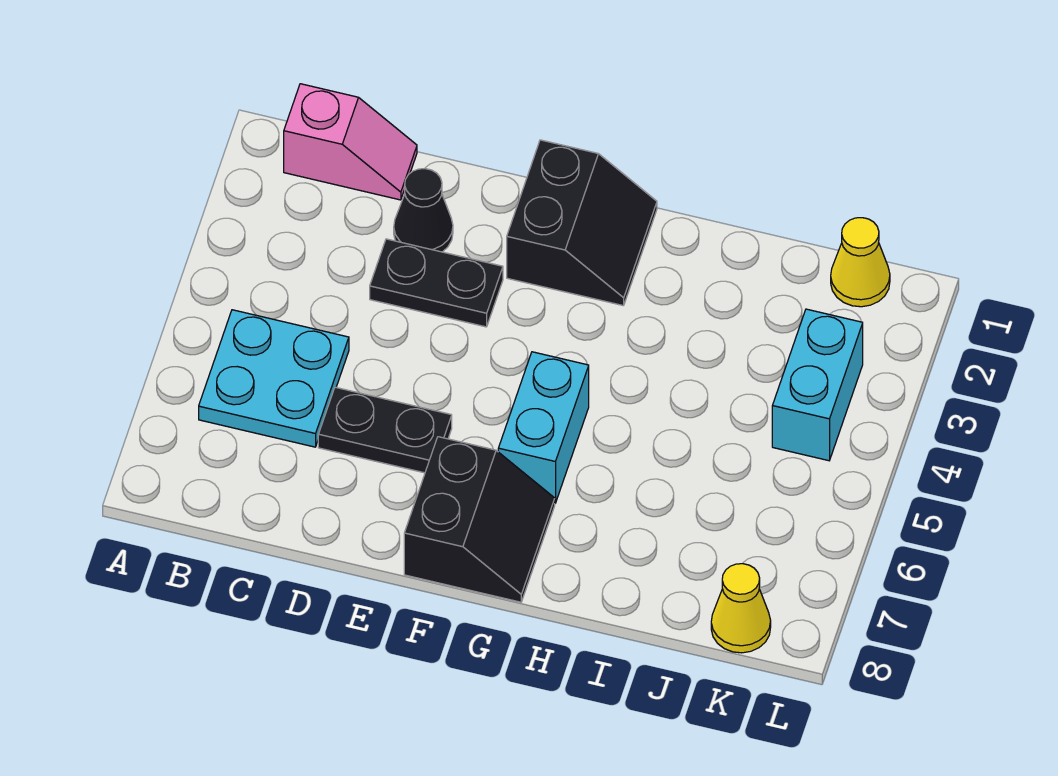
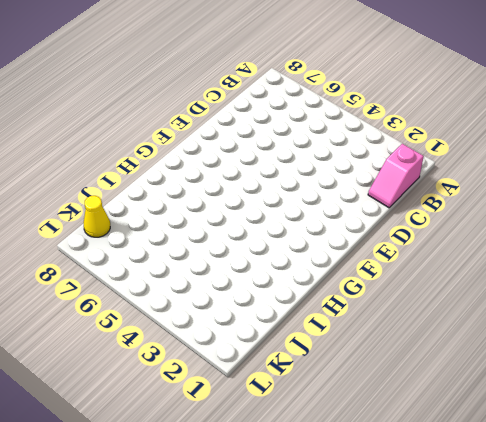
none -> cyan plate B5:C6 level 1
none -> black cone D2 level 1

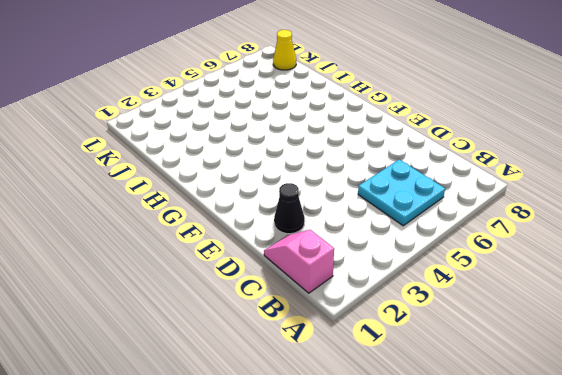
none -> black plate D3:E3 level 1
none -> black plate D6:E6 level 1

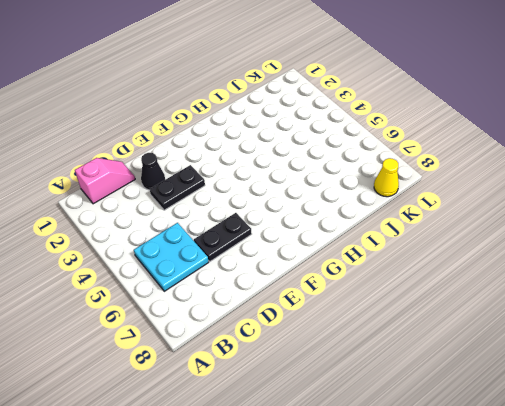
none -> black slope F1:G2 level 1 top F
none -> black slope F7:G8 level 1 top F

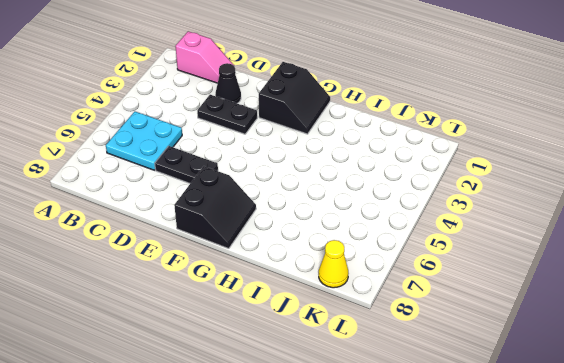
none -> cyan brick G5:G6 level 1
none -> yellow cone K1 level 1

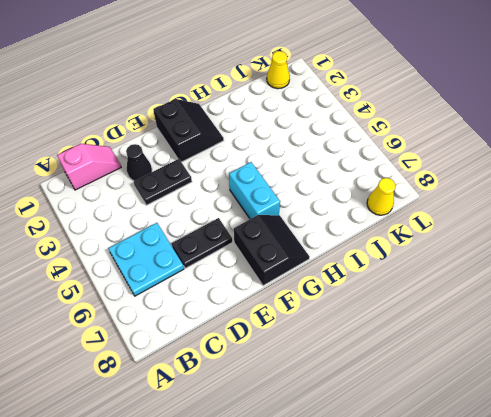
none -> cyan brick K3:K4 level 1

